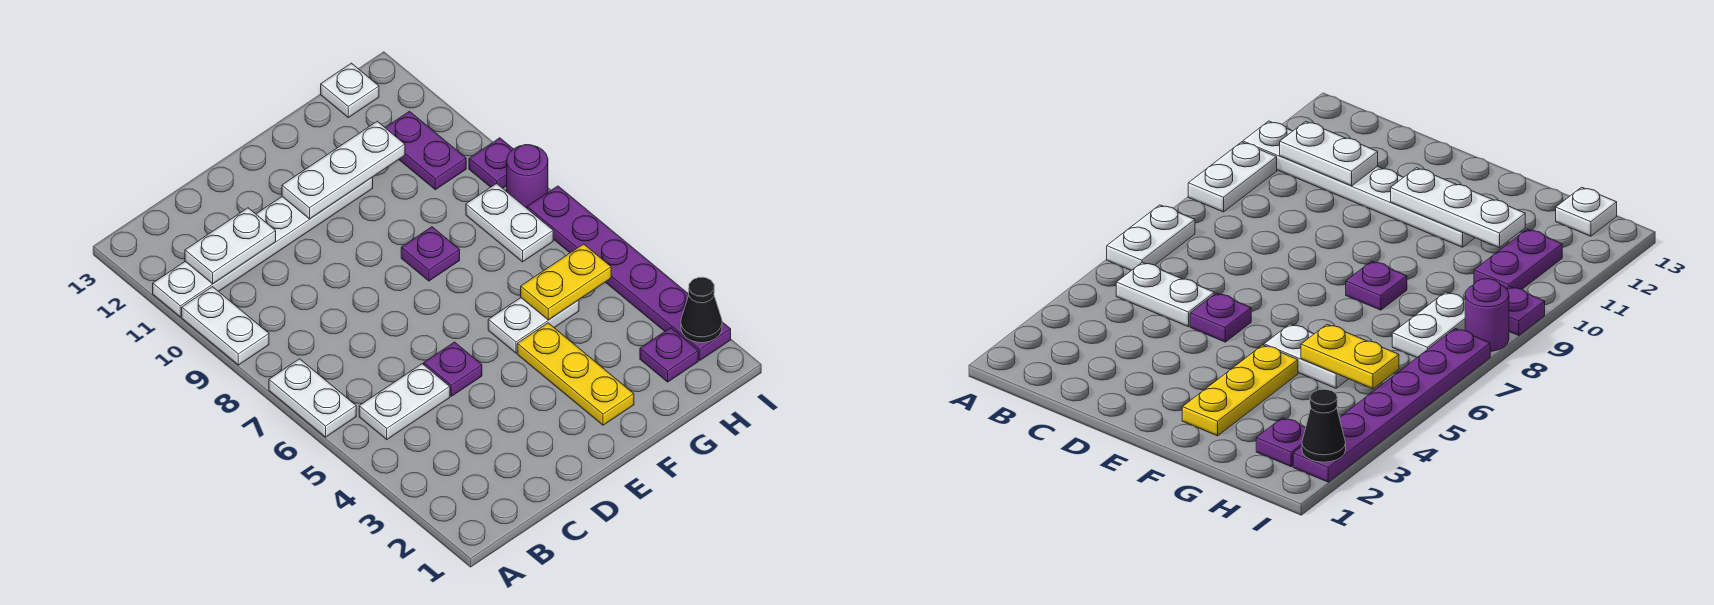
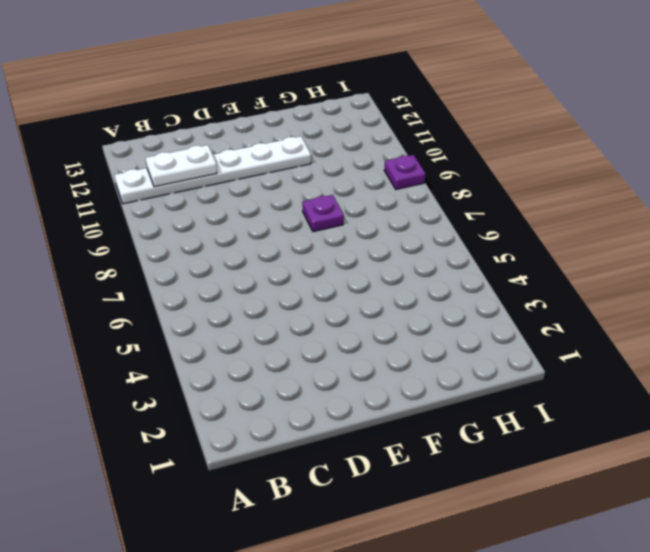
none -> white plate A6:A7 level 1
none -> white plate A9:A10 level 1
none -> white plate B5:C5 level 1

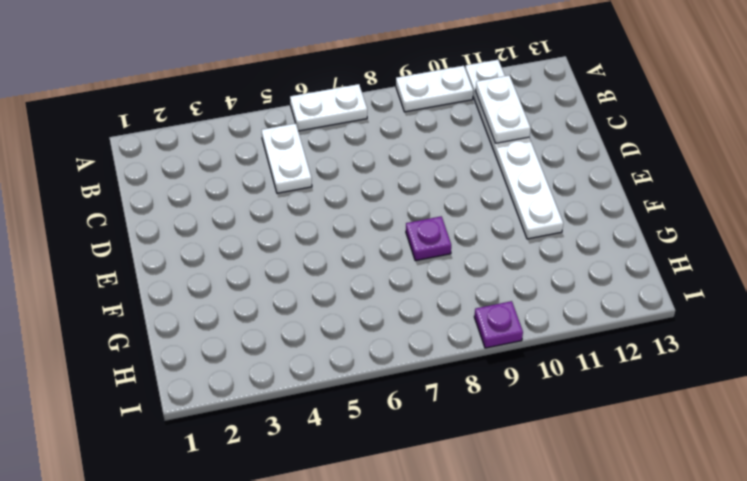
none -> purple plate D5 level 1
none -> yellow plate F2:F4 level 1
none -> white plate F5:G5 level 1

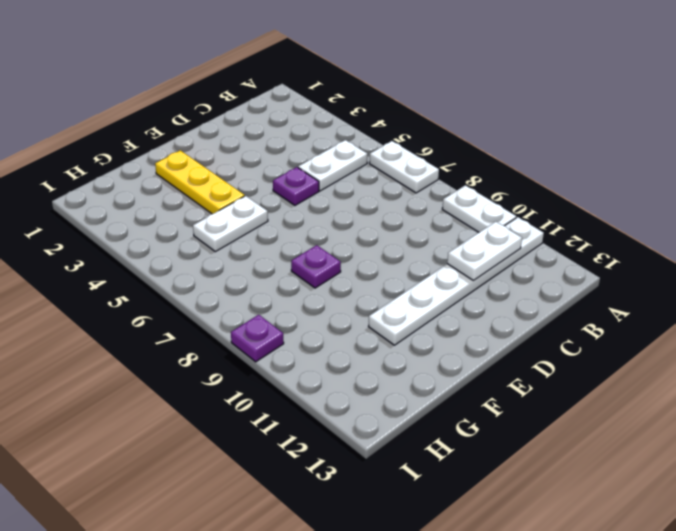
none -> purple plate H2 level 1
none -> white plate H7:H8 level 1
none -> purple plate H10:H11 level 1

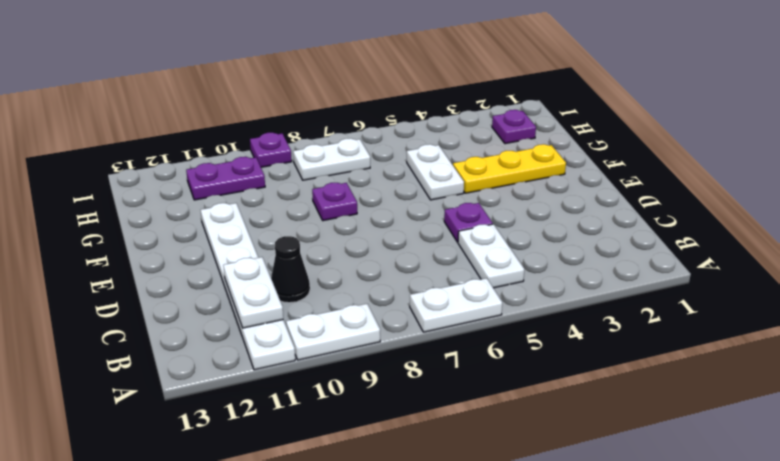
black cone C10 level 1 -> black cone I2 level 2
none -> white plate H13 level 1
none -> purple plate I2:I7 level 1
none -> purple round brick I8 level 1

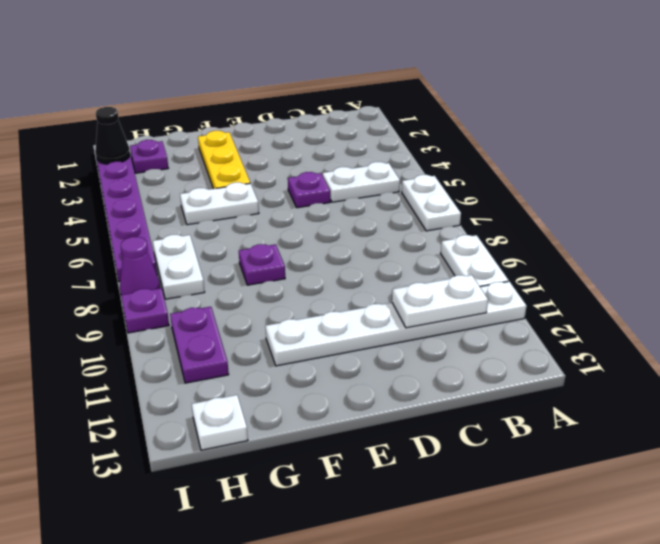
purple cone I8 level 1 -> purple round brick I8 level 1
none -> white plate E11:G11 level 2
none -> yellow plate G5:H5 level 2

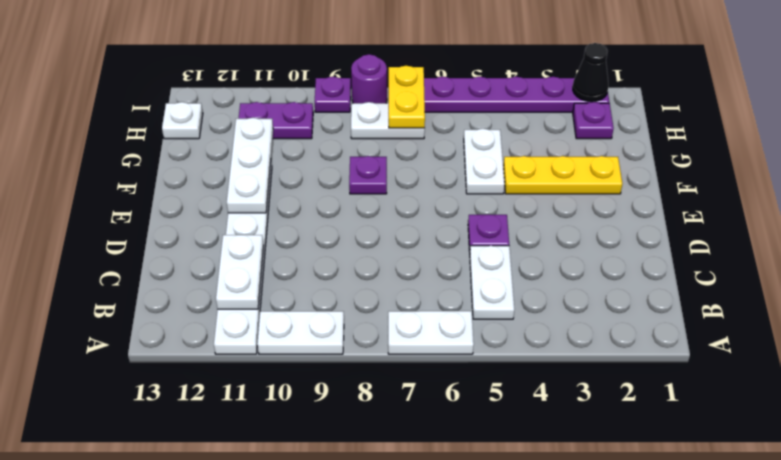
yellow plate H7:I7 level 2 -> yellow plate G5:H5 level 2

